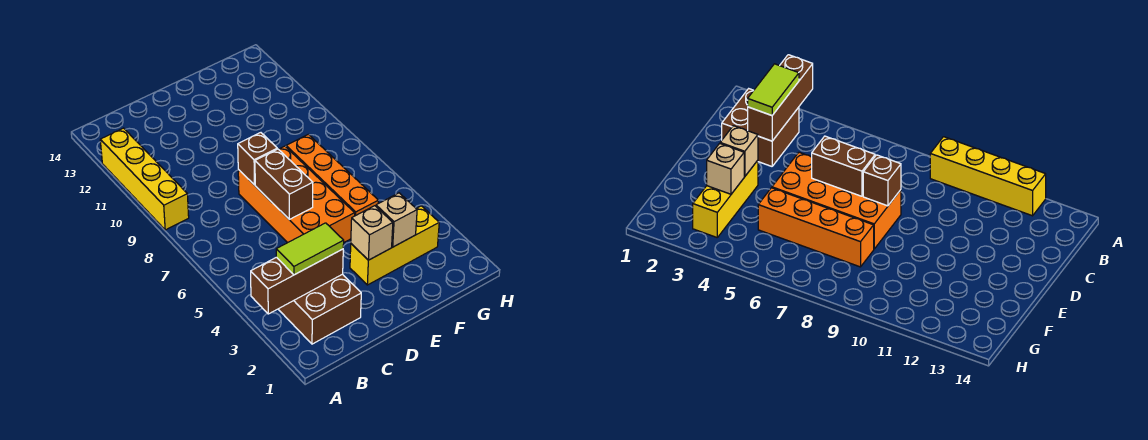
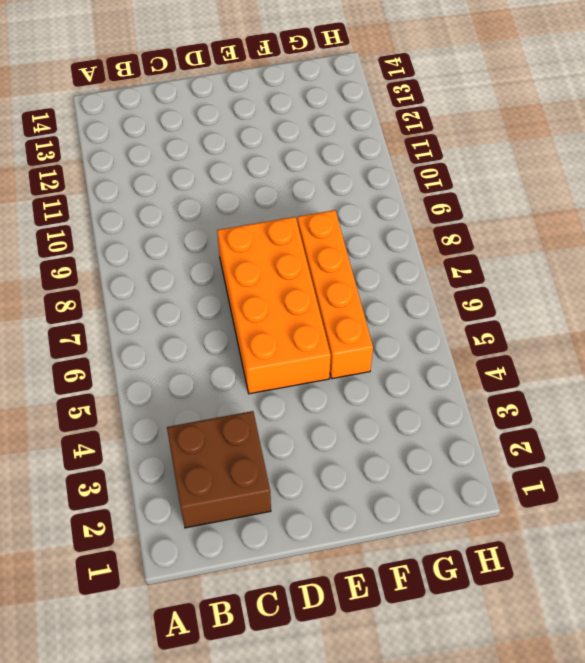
none -> yellow brick A9:A12 level 1
none -> yellow brick E3:G3 level 1

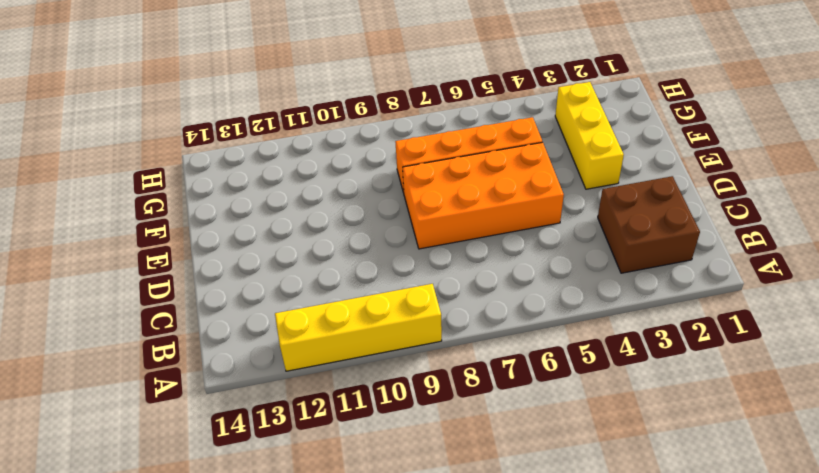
none -> brown brick A3:C3 level 2
none -> brown brick D6:D7 level 2

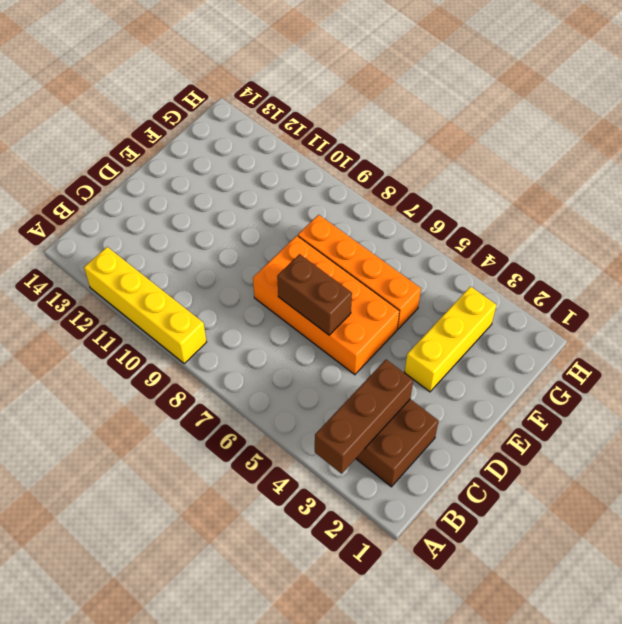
none -> brown brick D8 level 2
none -> tan brick E3 level 2

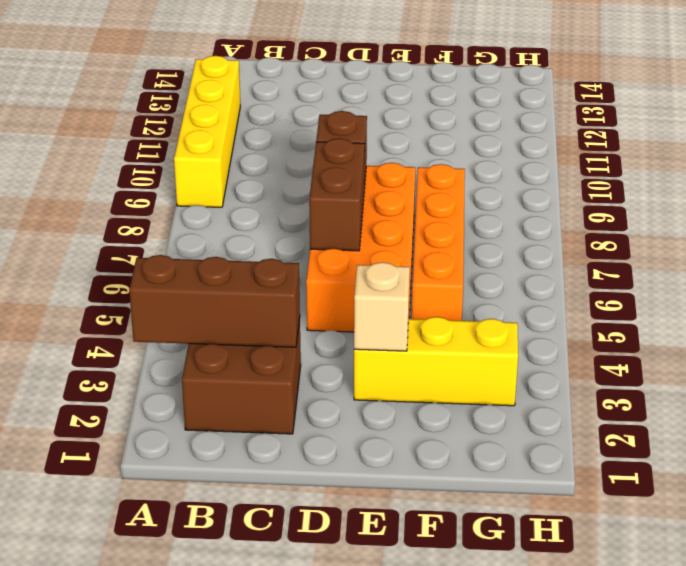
none -> tan brick F3 level 2
none -> lime tile B3:C3 level 3

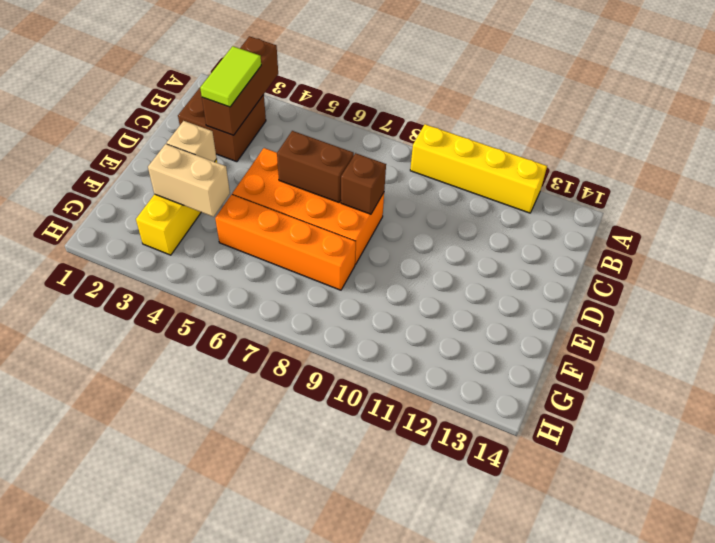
tan brick F3:F4 level 2 -> tan brick F3 level 2

